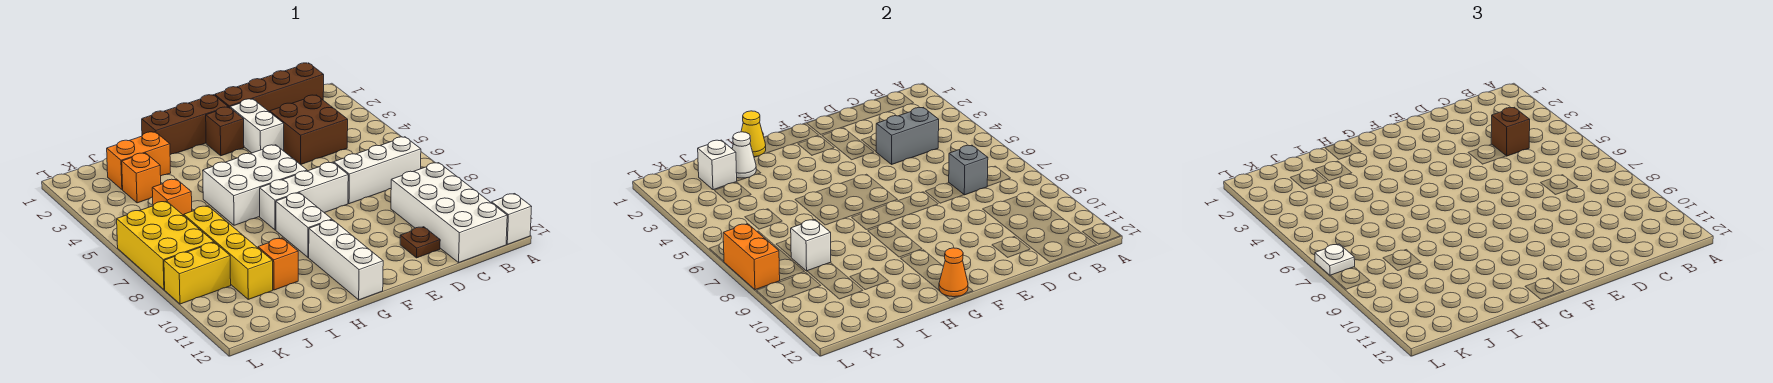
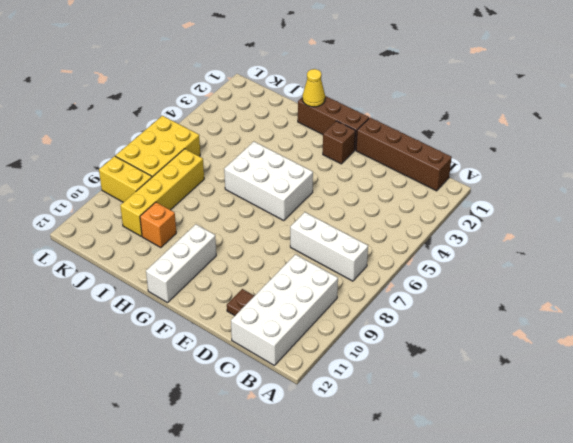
none -> white brick A12 level 1
none -> brown brick C3:D4 level 1
none -> white brick E2:E3 level 1
none -> white brick E7:G7 level 1

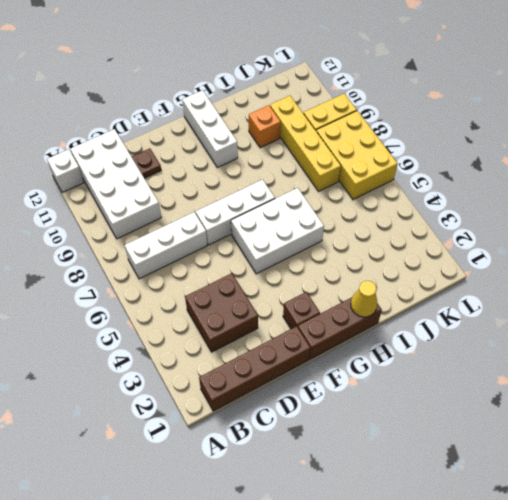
none -> white brick E2:E3 level 1
none -> white brick G8:G9 level 1
none -> orange brick I2:J2 level 1
none -> orange brick J3 level 1

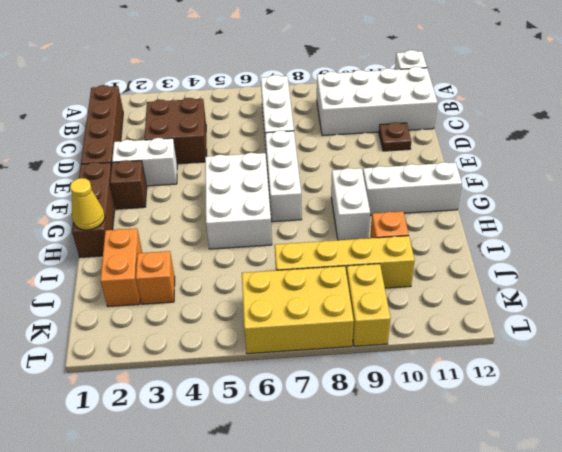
white brick G9:H9 level 1 -> white brick G8:G9 level 1
none -> orange brick J5 level 1
none -> grey brick C4:D4 level 2
none -> grey brick C7 level 2
none -> orange cone G12 level 2

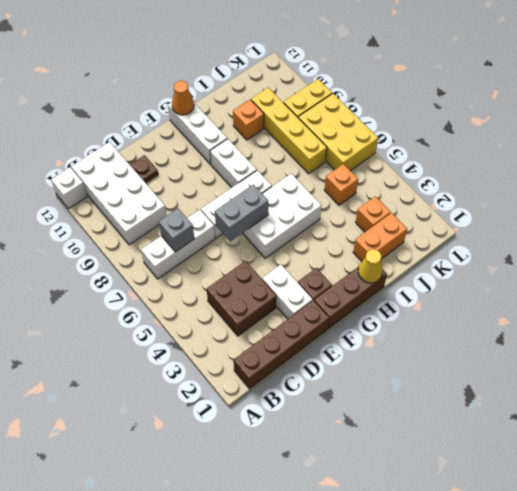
grey brick E6:F6 level 2 -> grey brick C4:D4 level 2
none -> white cone I2 level 2
none -> white brick J2 level 2
none -> white brick J8 level 2
none -> orange brick L7:L8 level 2

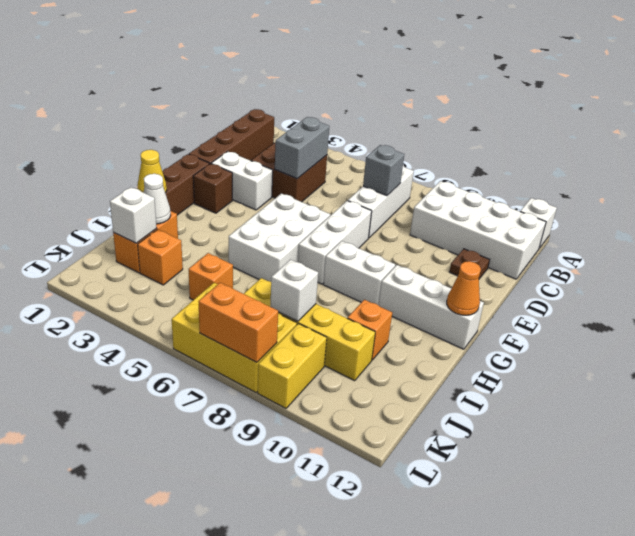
none -> brown brick C4 level 3
none -> white plate L7 level 3

